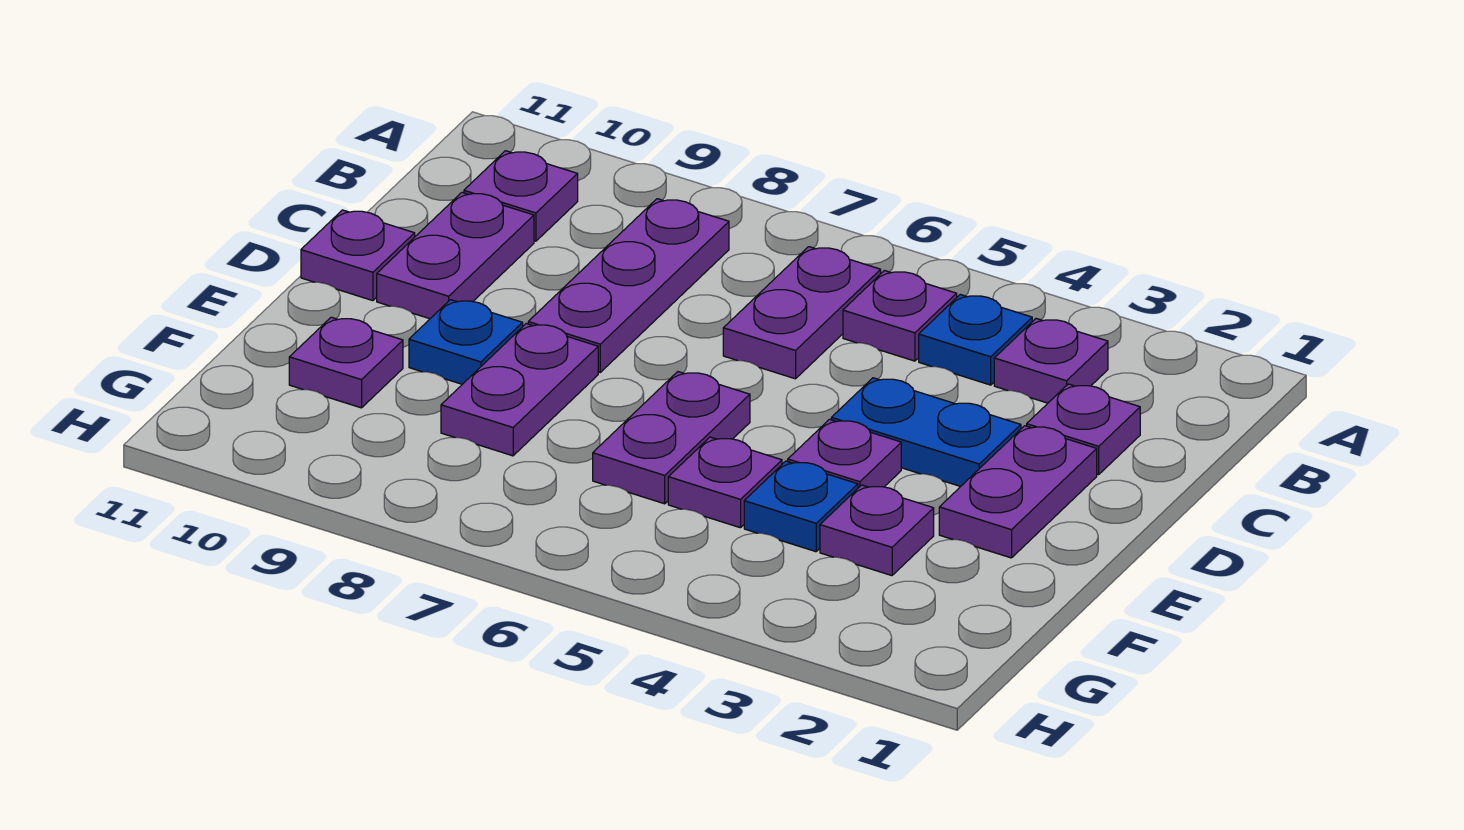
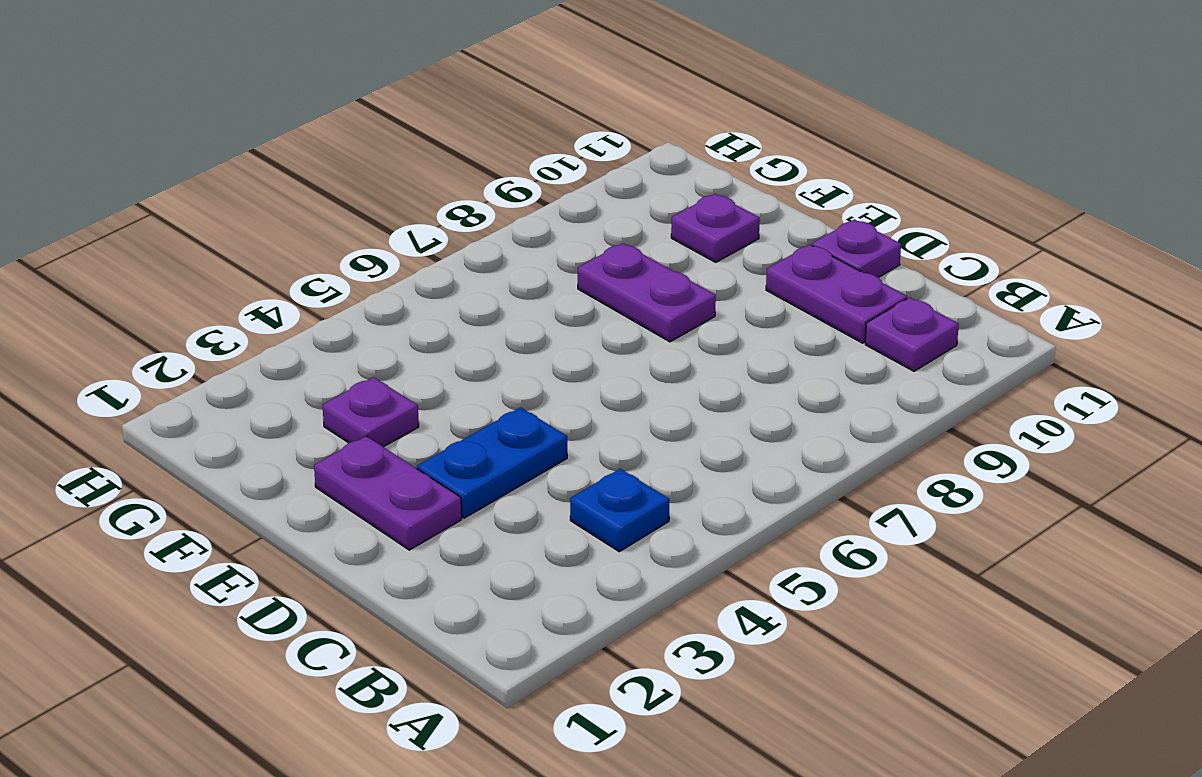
none -> purple plate B3 level 1
none -> purple plate B5 level 1
none -> purple plate B6:C6 level 1

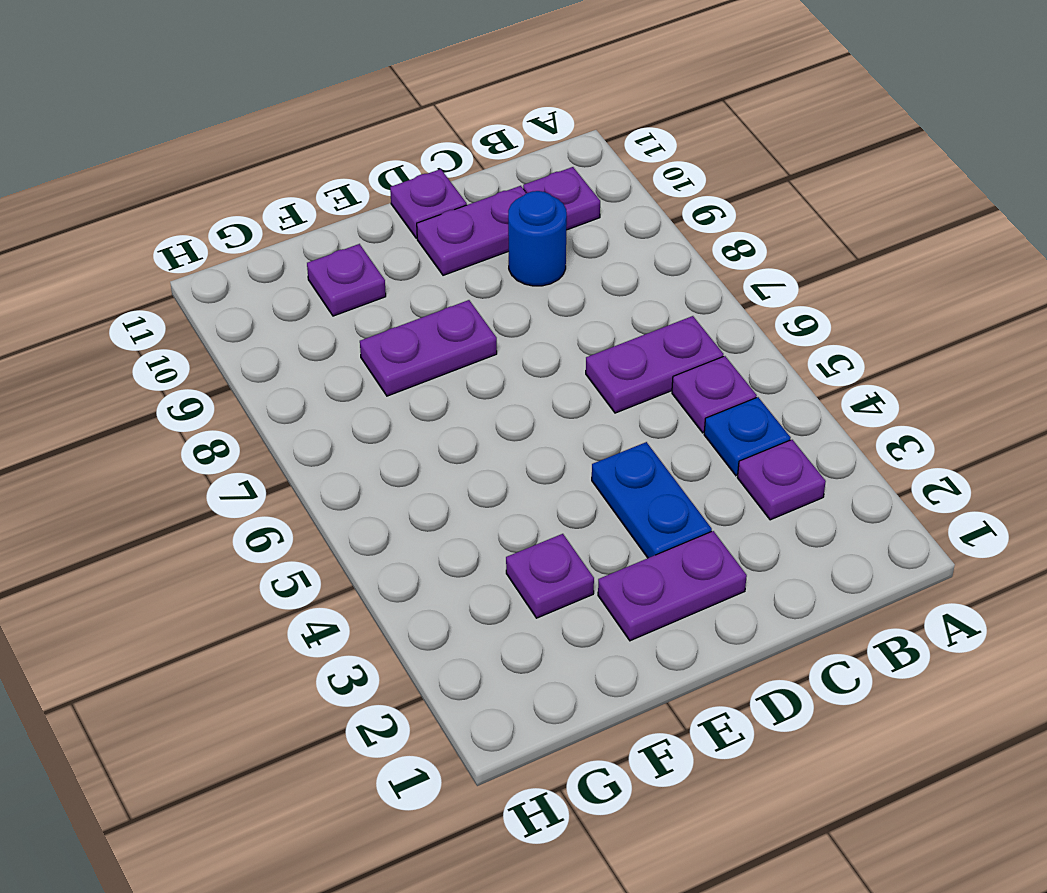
blue round brick C9 level 1 -> none
none -> purple plate B8:D8 level 1
none -> purple plate C2 level 1
none -> purple plate E4 level 1

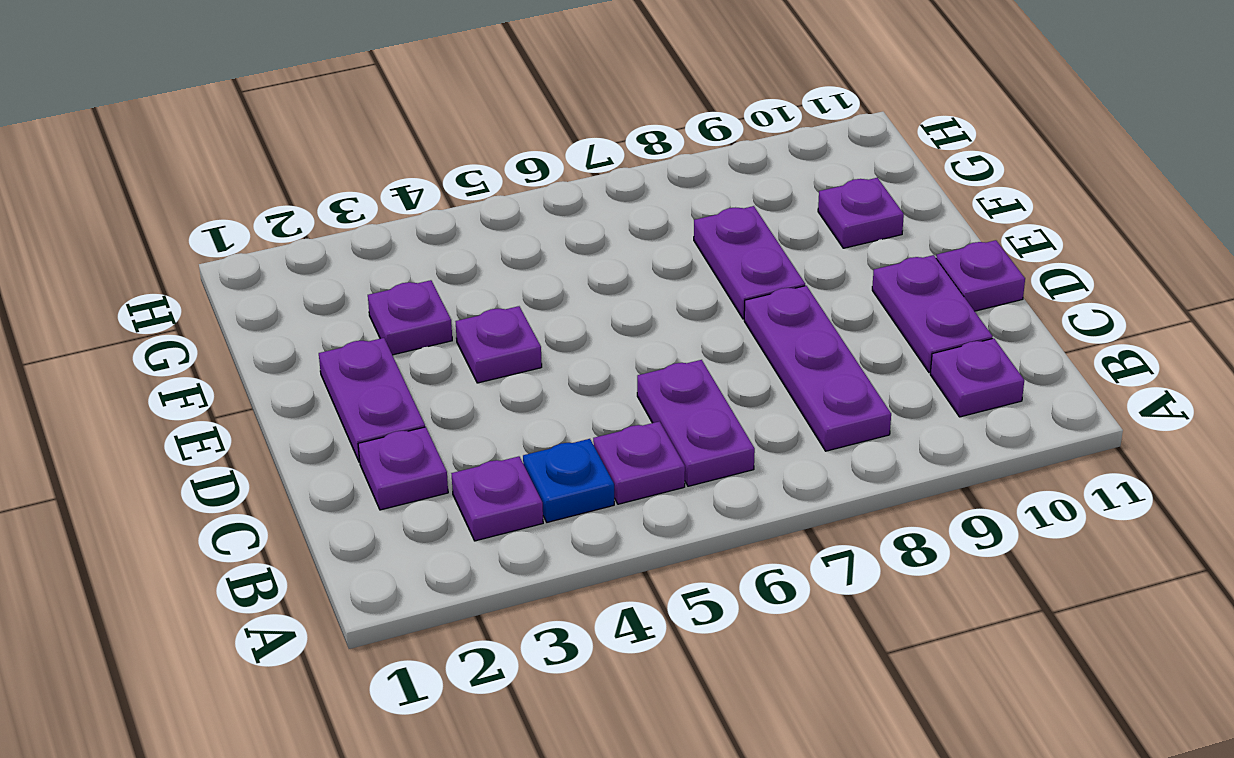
none -> blue plate D3:D4 level 1
none -> purple plate E6:F6 level 1
none -> blue plate E9 level 1

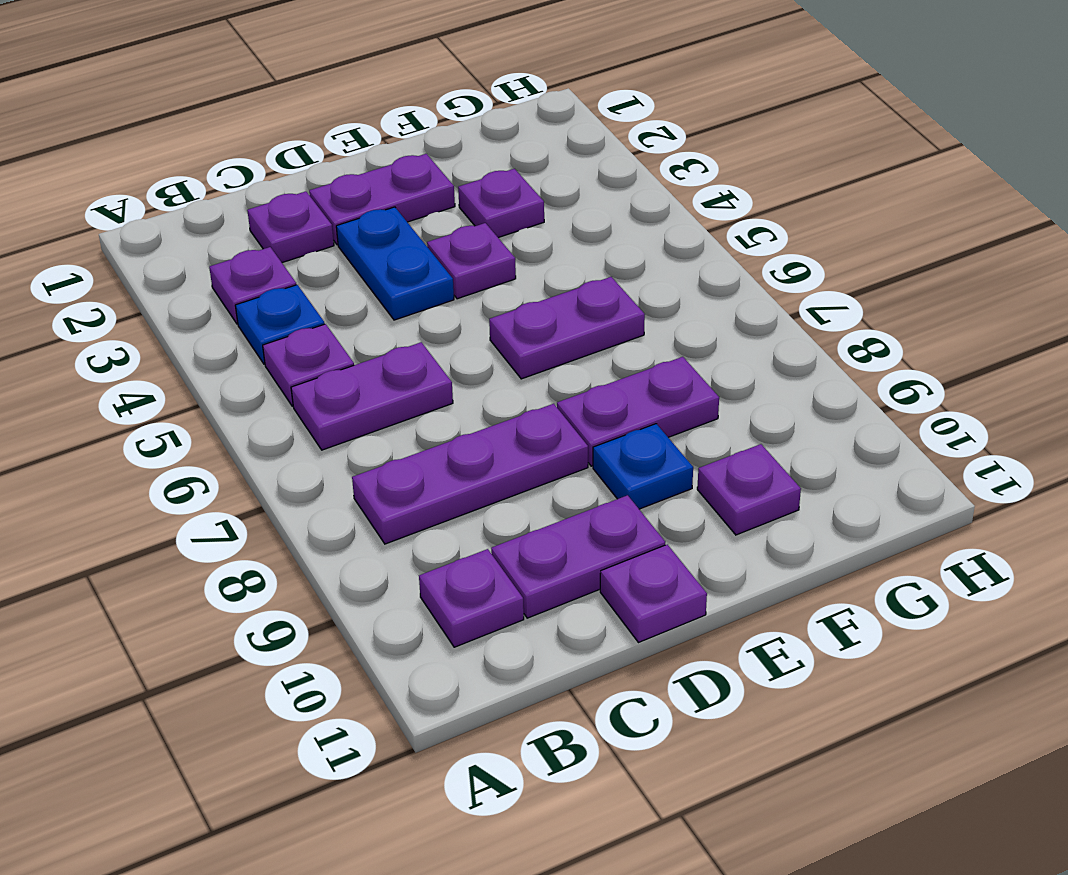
none -> blue plate F4 level 1
none -> purple plate F5 level 1

